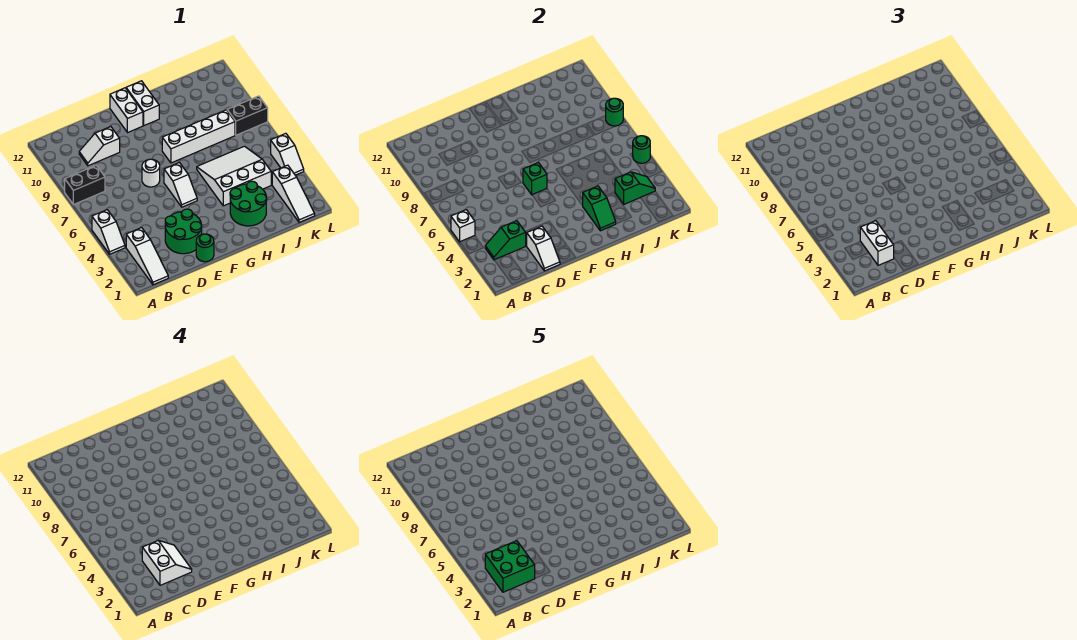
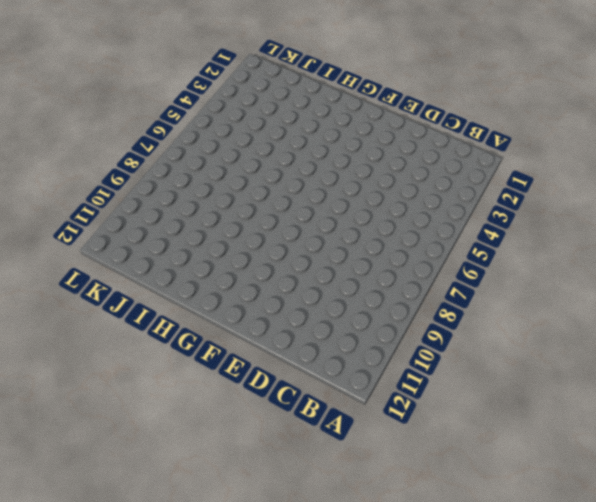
none -> white slope A4:A5 level 1 top 5
none -> black brick A8:B8 level 1
none -> white slope B1:B3 level 1 top 3

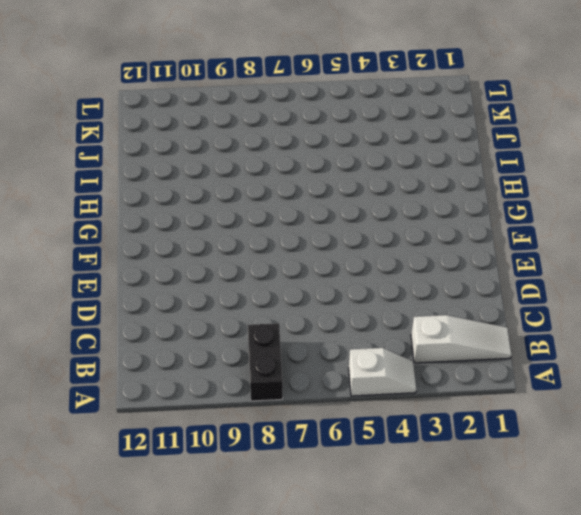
none -> white slope C10:D10 level 1 top D
none -> green round brick D2:E3 level 1
none -> green round brick E1 level 1

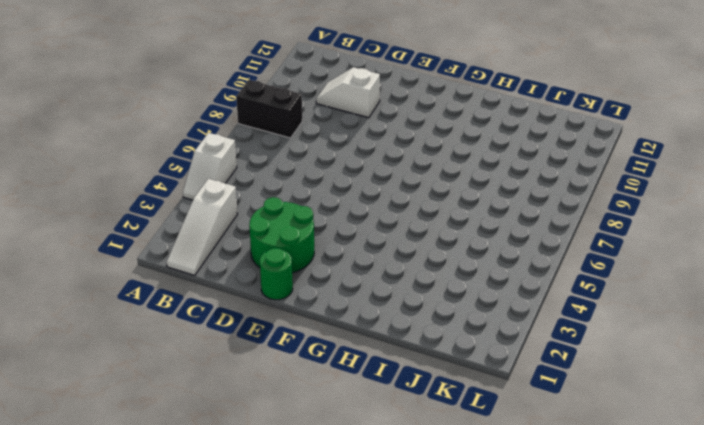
none -> white round brick E7 level 1
none -> white slope F5:F6 level 1 top 6
none -> white brick F11:F12 level 1

